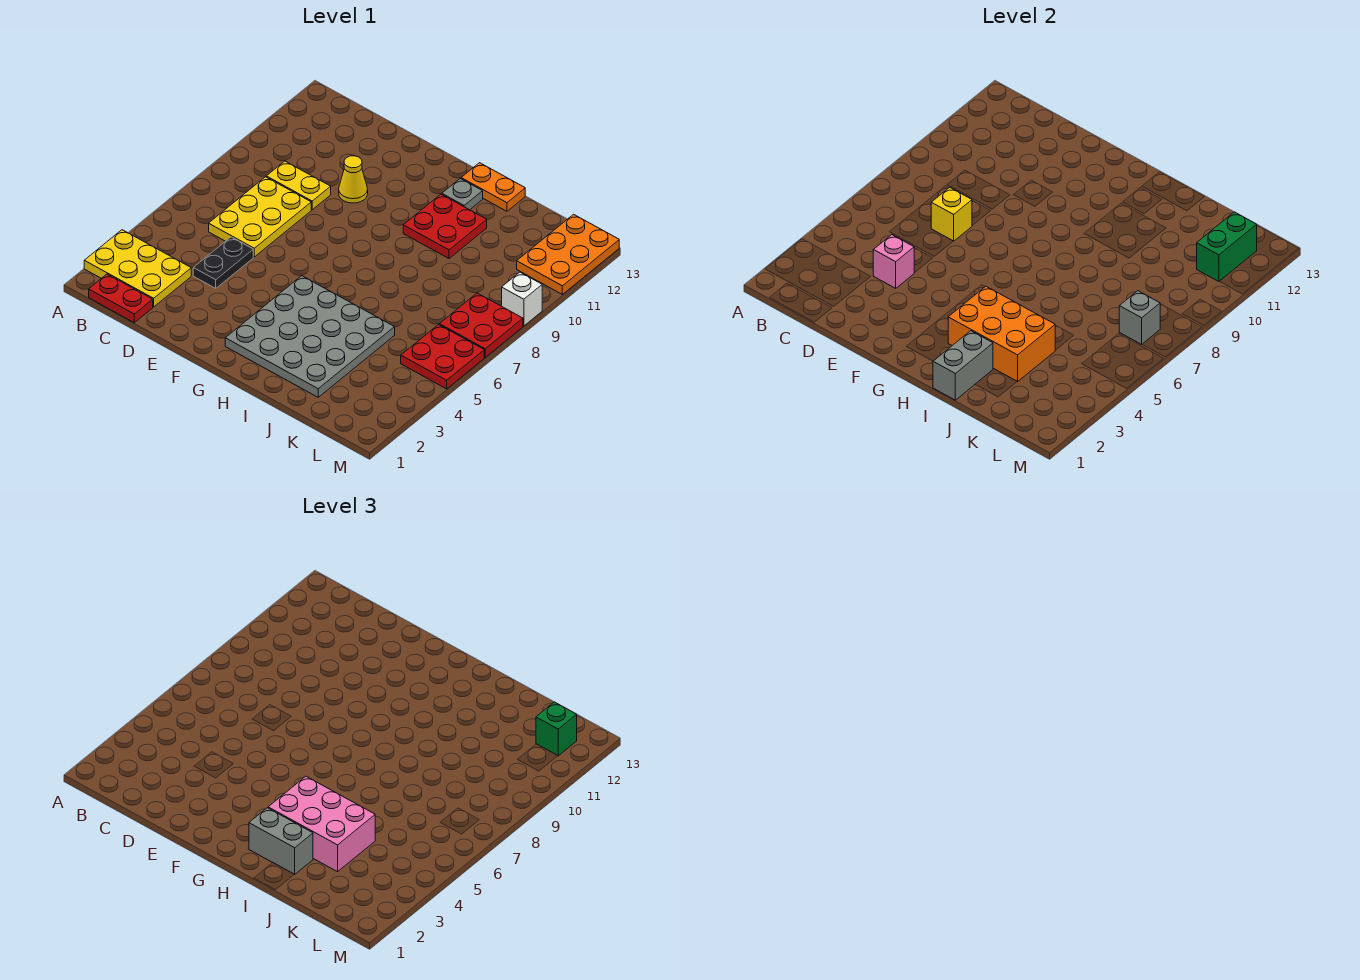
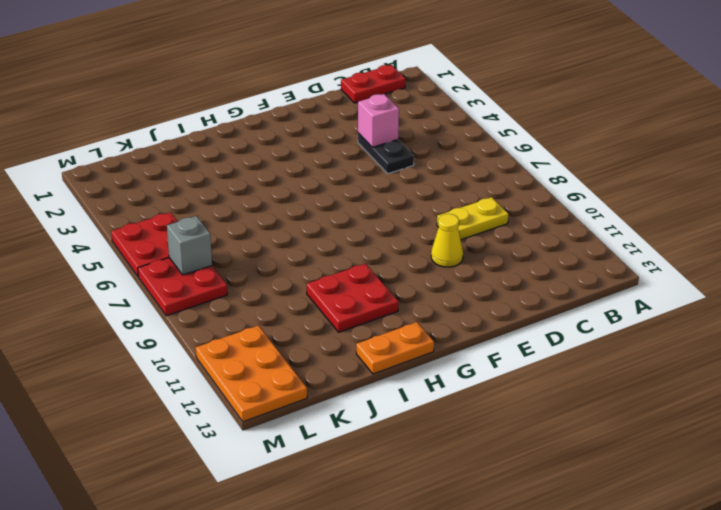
none -> yellow plate A2:C3 level 1
none -> yellow plate C6:D8 level 1
none -> grey plate G2:J5 level 1

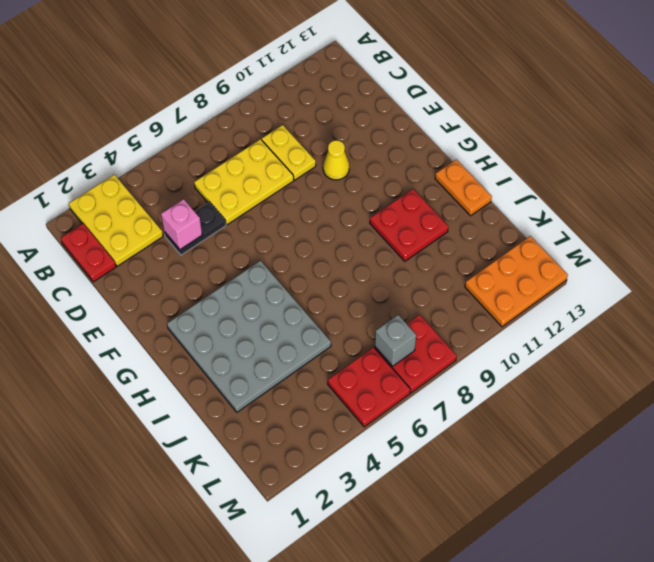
none -> grey plate H12 level 1
none -> white brick M9 level 1
none -> yellow brick D7 level 2

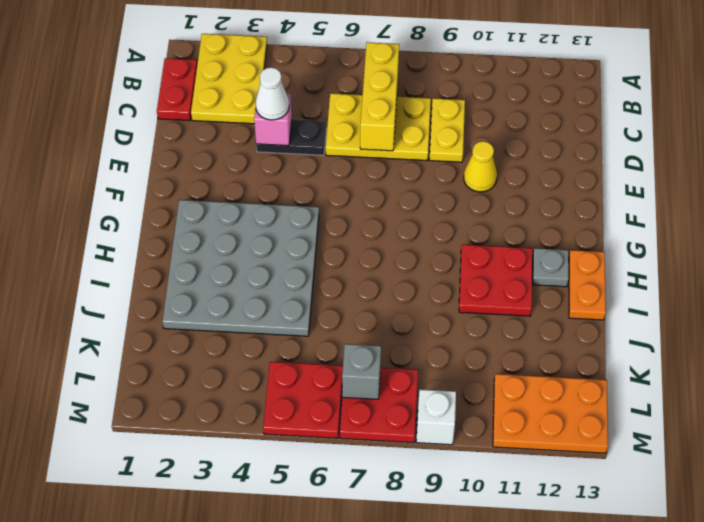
yellow brick B7:D7 level 2 -> yellow brick D7 level 2
white cone D4 level 3 -> none
none -> orange brick H3:J4 level 2
none -> grey brick I1:I2 level 2
none -> green brick L11:L12 level 2

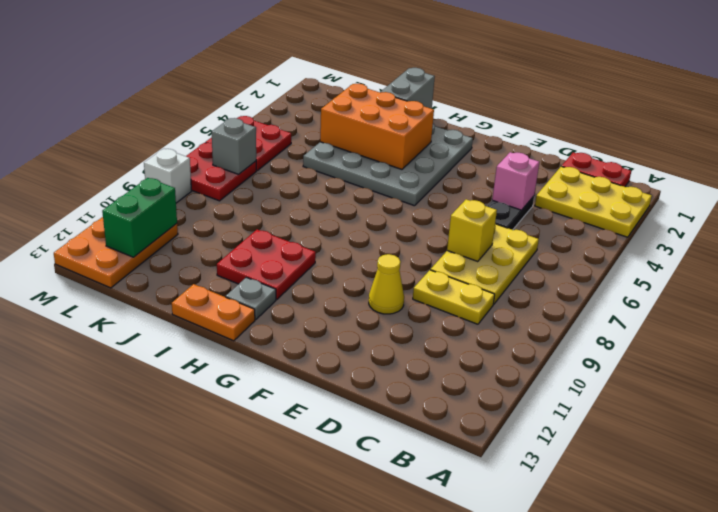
none -> grey brick H2:I2 level 3
none -> pink brick H3:J4 level 3
none -> green brick L12 level 3

